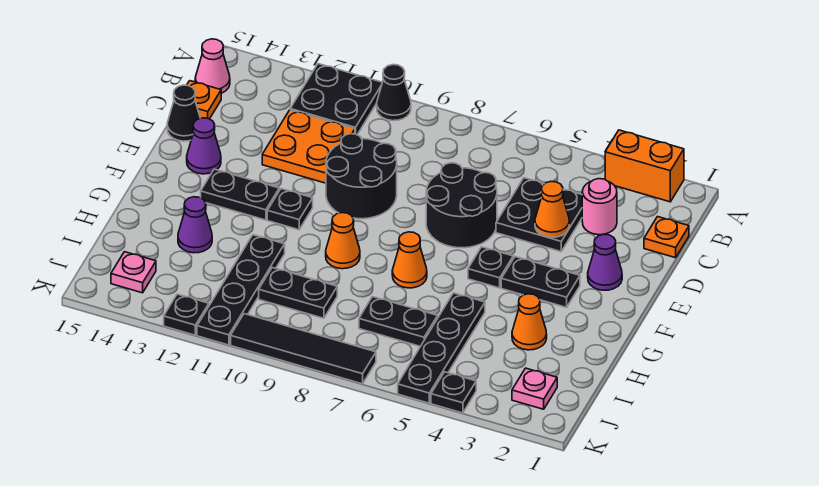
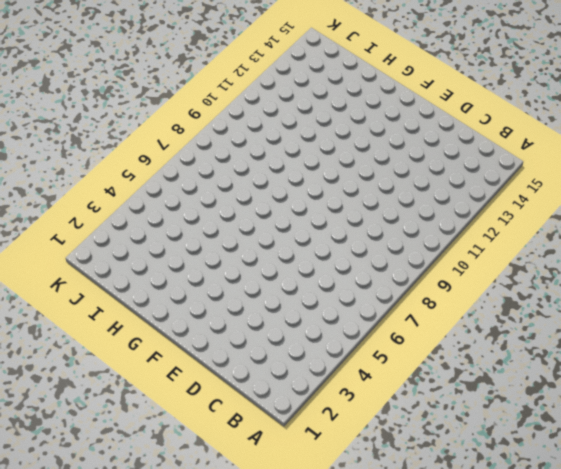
none -> orange brick A2:A3 level 1
none -> black cone A10 level 1
none -> black plate A11:B12 level 1
none -> pink cone B15 level 1

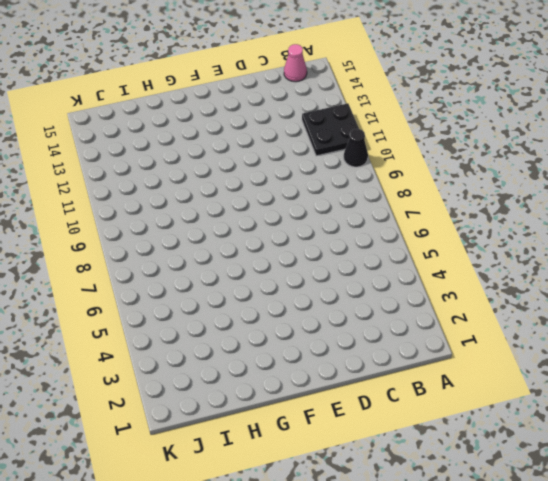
none -> orange brick A2:A3 level 1
none -> orange plate C1 level 1
none -> pink round brick C3 level 1
none -> black plate C4:D5 level 1

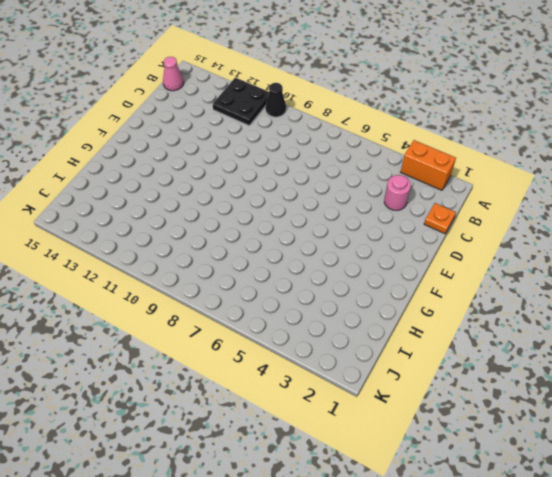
none -> black plate C4:D5 level 1
none -> orange plate C11:D12 level 1
none -> orange plate C15 level 1
none -> black round brick D6:E7 level 1

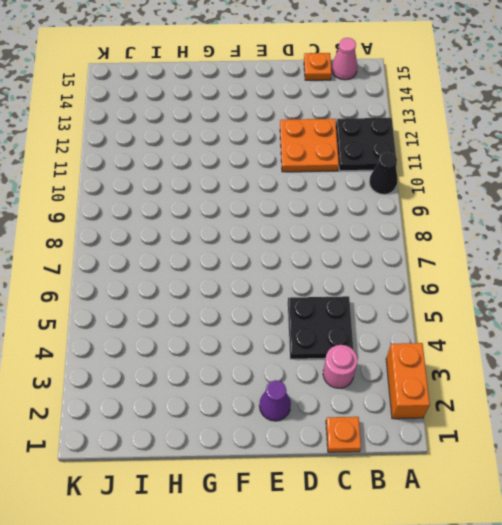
none -> black round brick D6:E7 level 1
none -> black round brick D9:E10 level 1
none -> black cone D15 level 1
none -> purple cone E14 level 1

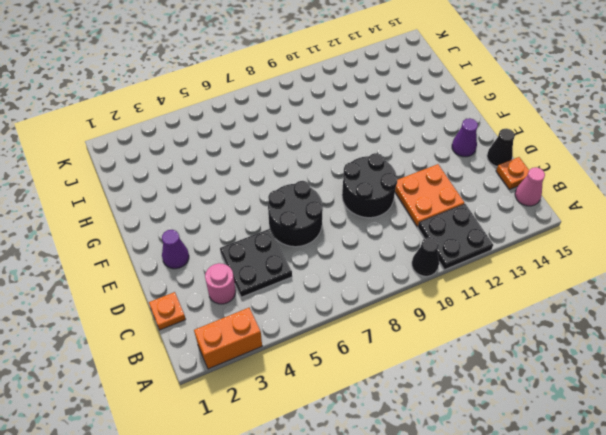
none -> black plate F3:F4 level 1
none -> black plate F5 level 1
none -> black plate F11 level 1
none -> black plate F12:F13 level 1

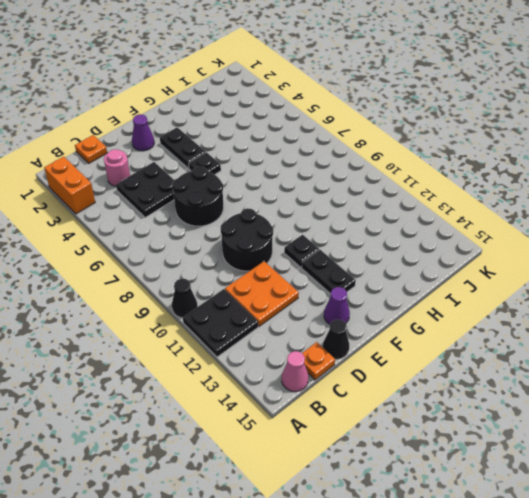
none -> orange cone G7 level 1
none -> orange cone G9 level 1
none -> orange cone H3 level 1
none -> black plate H5:K5 level 1

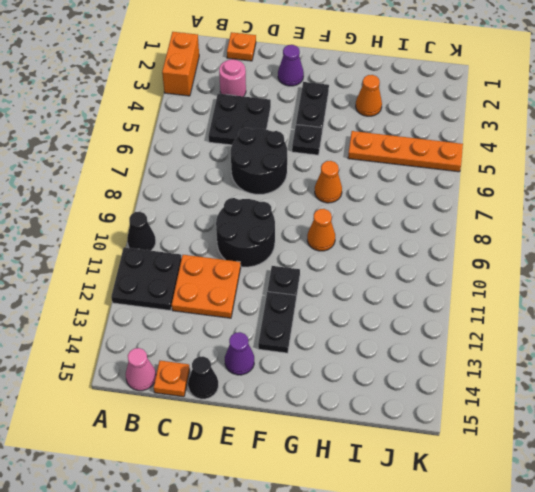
orange plate H5:K5 level 1 -> black plate H5:K5 level 1
none -> black plate H11:K11 level 1
none -> purple cone H13 level 1
none -> black plate I6:I7 level 1
none -> black plate I9:I10 level 1

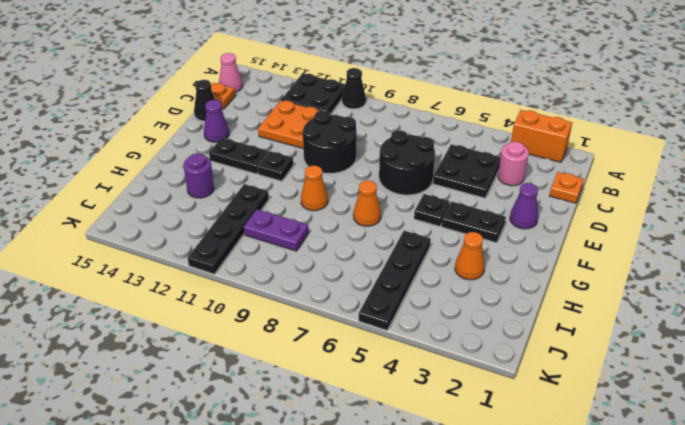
purple round brick H13 level 1 -> purple cone H13 level 1
purple plate I9:I10 level 1 -> black plate I9:I10 level 1
none -> black plate I6:I7 level 1
none -> pink plate J2 level 1
none -> pink plate J14 level 1
none -> black plate K4 level 1

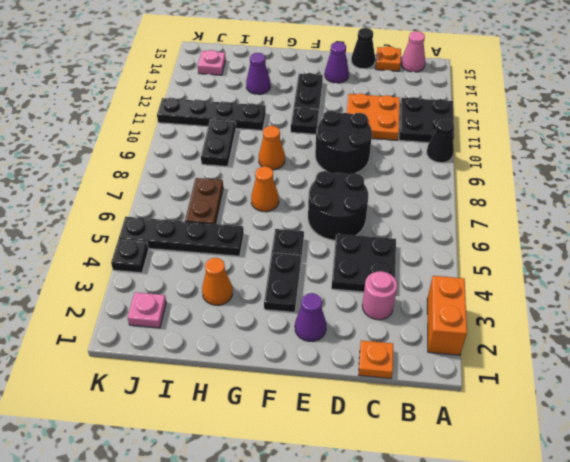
brown plate I6:I7 level 1 -> black plate I6:I7 level 1
none -> black tile K7:K10 level 1
none -> black plate K12 level 1
none -> orange cone D4 level 2

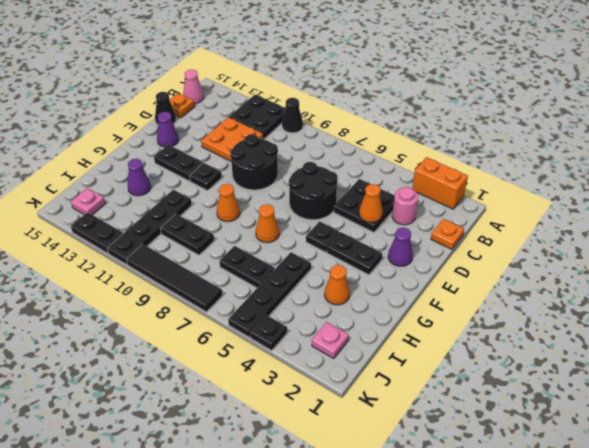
black plate K12:K13 level 1 -> black plate K12 level 1

